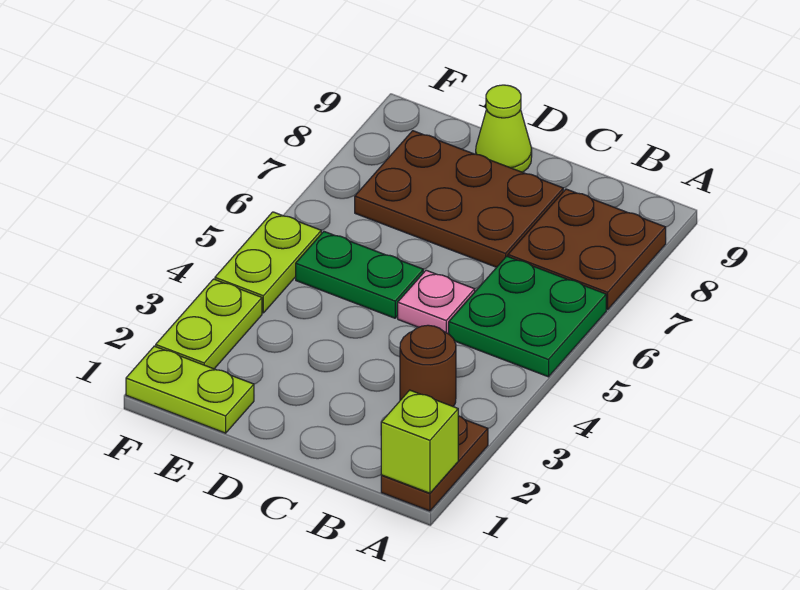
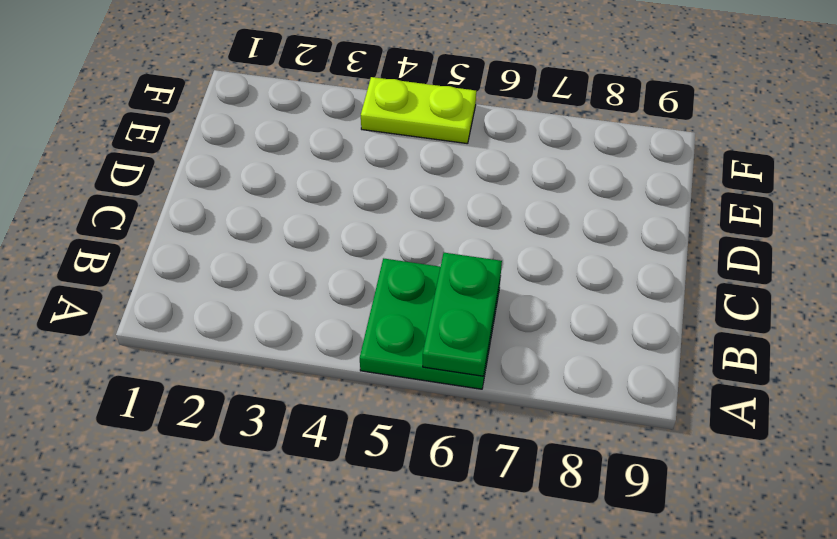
green plate A6:B6 level 2 -> green plate D5:E5 level 1
none -> brown plate A1:A2 level 1
none -> brown plate A7:B8 level 1
none -> brown round brick B3 level 1

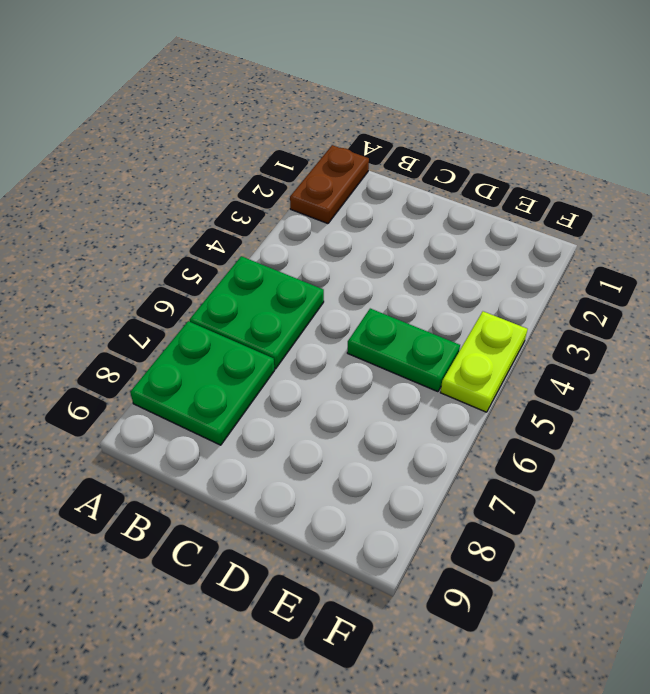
green plate A7:B8 level 1 -> brown plate A7:B8 level 1
none -> brown round brick B3 level 1
none -> pink plate C5 level 1
none -> brown plate C7:E8 level 1

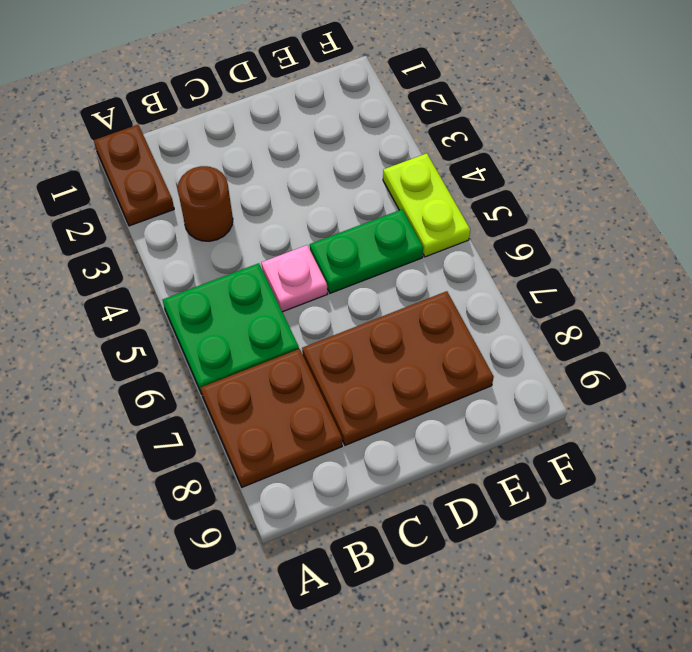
none -> lime cone D9 level 1
none -> lime plate E1:F1 level 1
none -> lime plate F2:F3 level 1

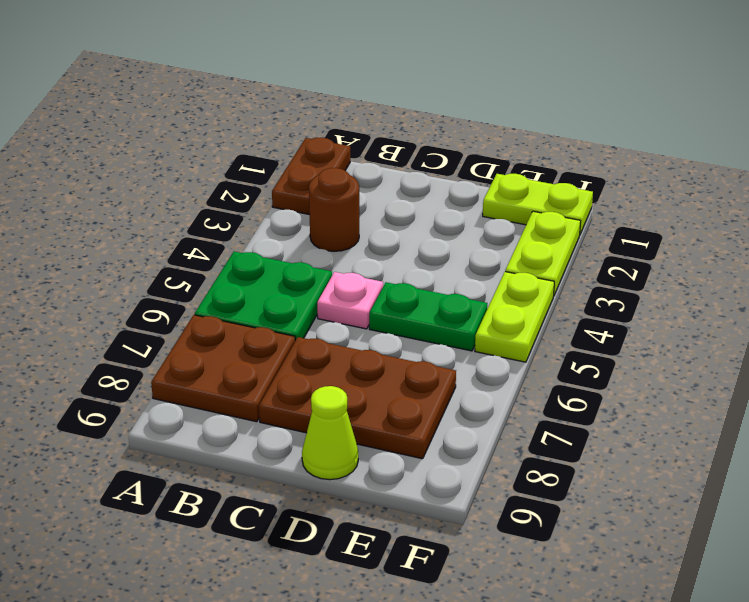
none -> lime brick A1 level 2

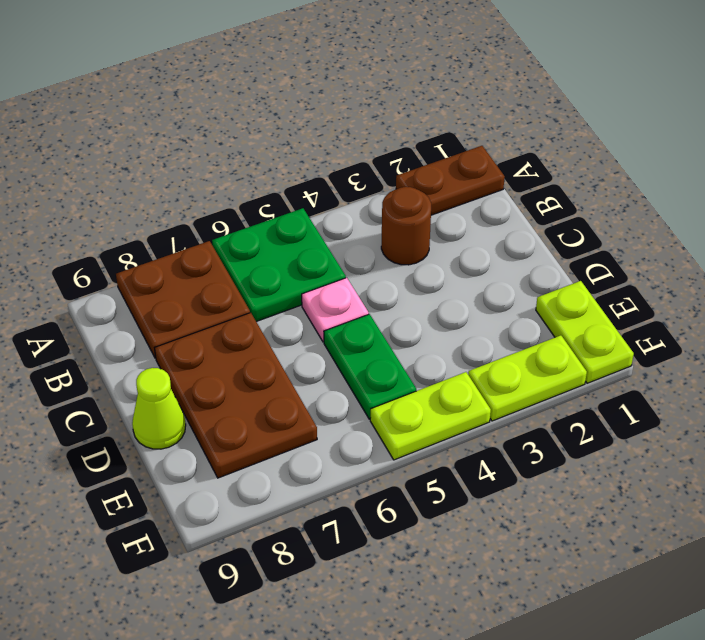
none -> lime brick A1 level 2

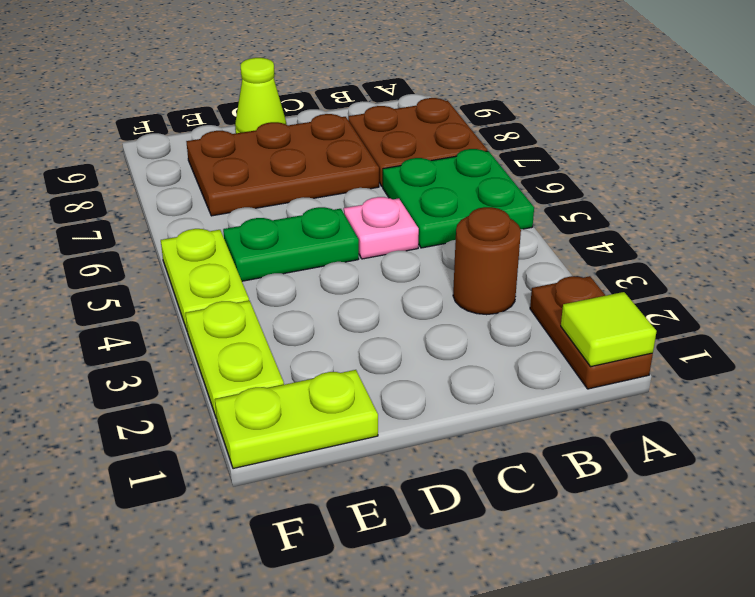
lime tile A1 level 2 -> lime brick A1 level 2

